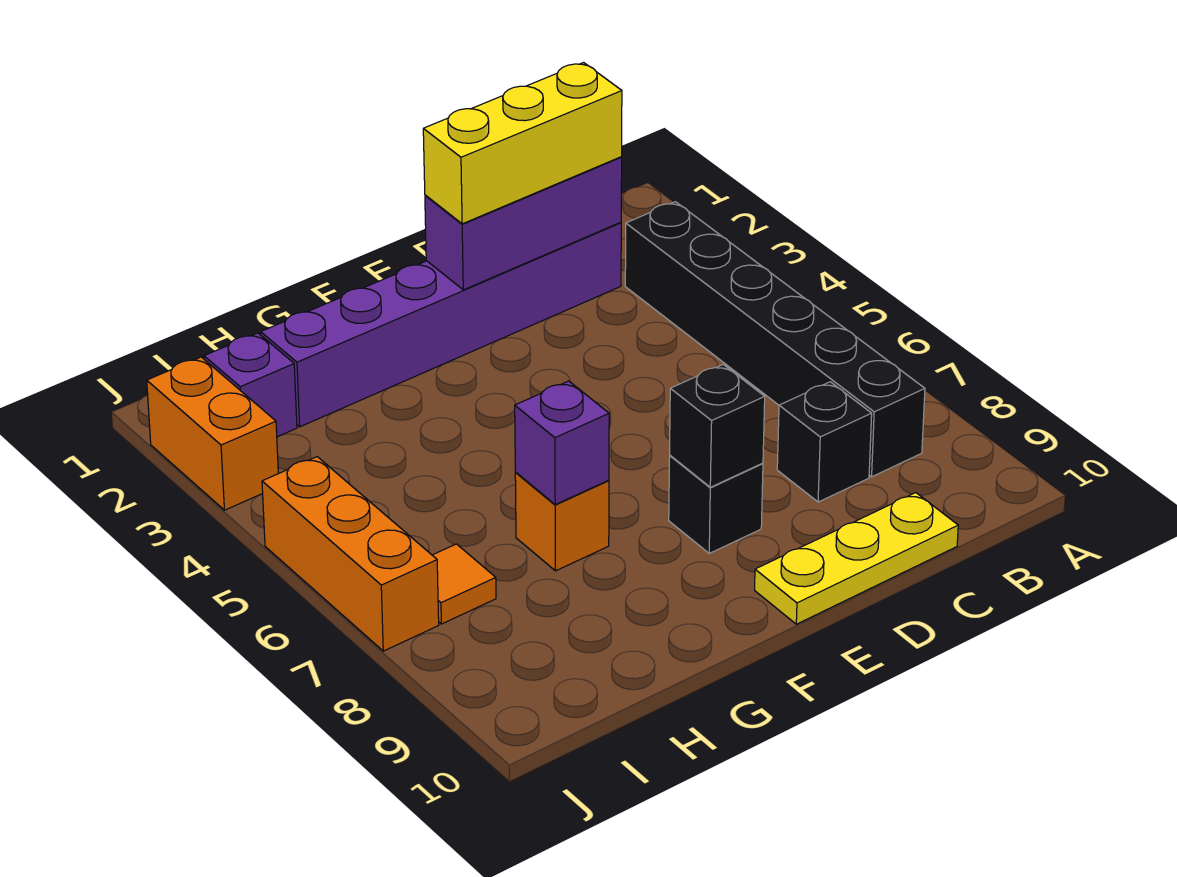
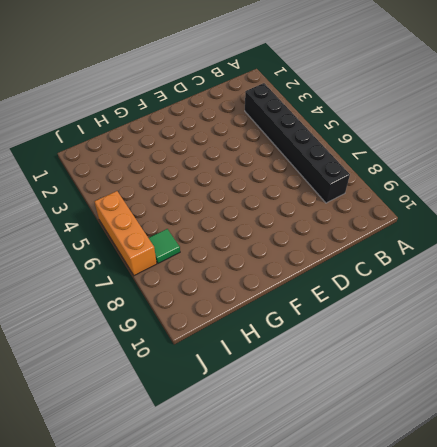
green tile I7 level 1 -> orange tile I7 level 1
none -> purple brick C2:H2 level 1
none -> black brick C8 level 1
none -> yellow plate C10:E10 level 1

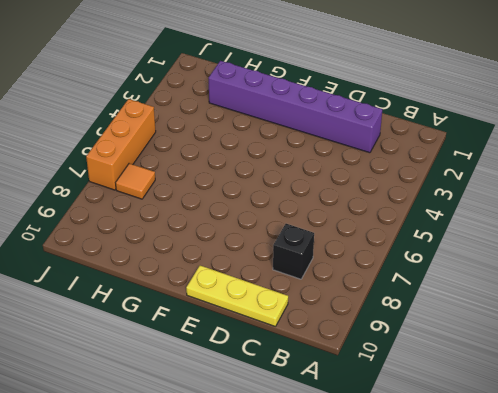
none -> black brick B3:B8 level 1
none -> black brick E8 level 1
none -> orange brick G7 level 1

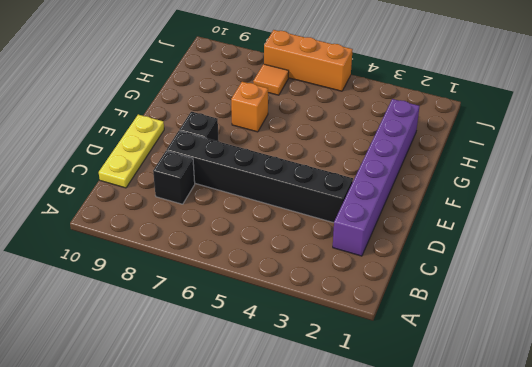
black brick D3:D8 level 1 -> black brick B3:B8 level 1
none -> purple brick I2 level 1
none -> orange brick J2:J3 level 1
none -> purple brick C2:E2 level 2

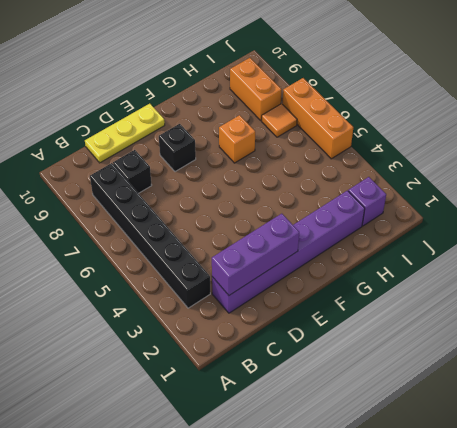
orange brick I8:I9 level 1 -> orange brick J2:J3 level 1
none -> black brick E8 level 2
none -> purple brick G7 level 2
none -> yellow brick C2:E2 level 3

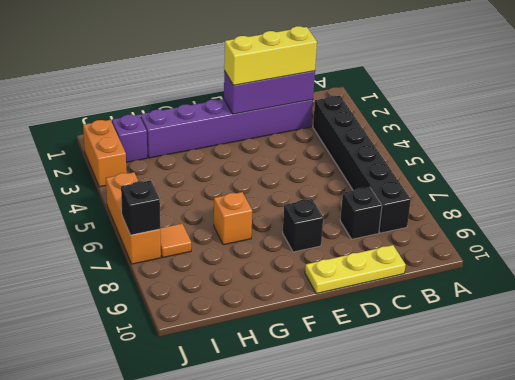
black brick J7 level 2 -> black brick E8 level 2
none -> purple brick G7 level 2

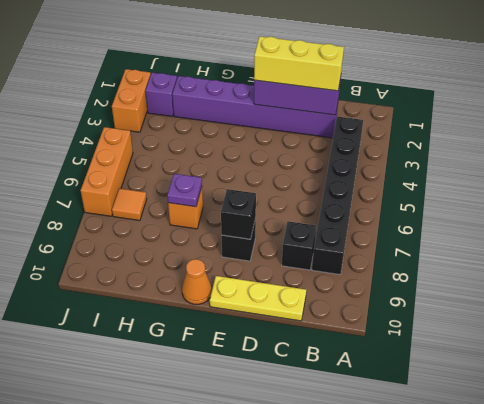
orange cone F10 level 1 -> none
purple plate G7 level 2 -> purple brick G7 level 2

